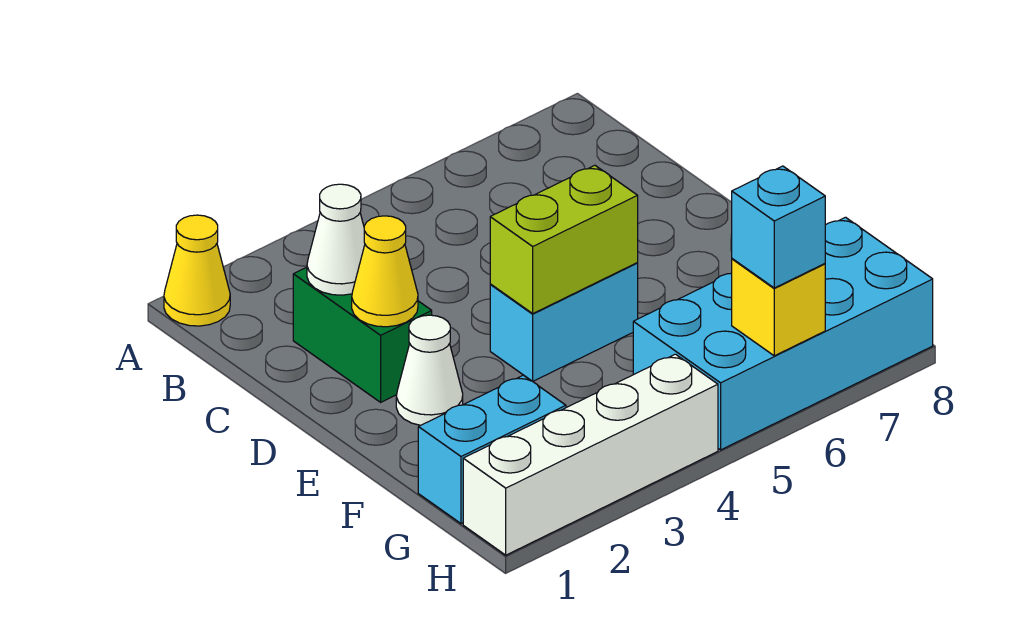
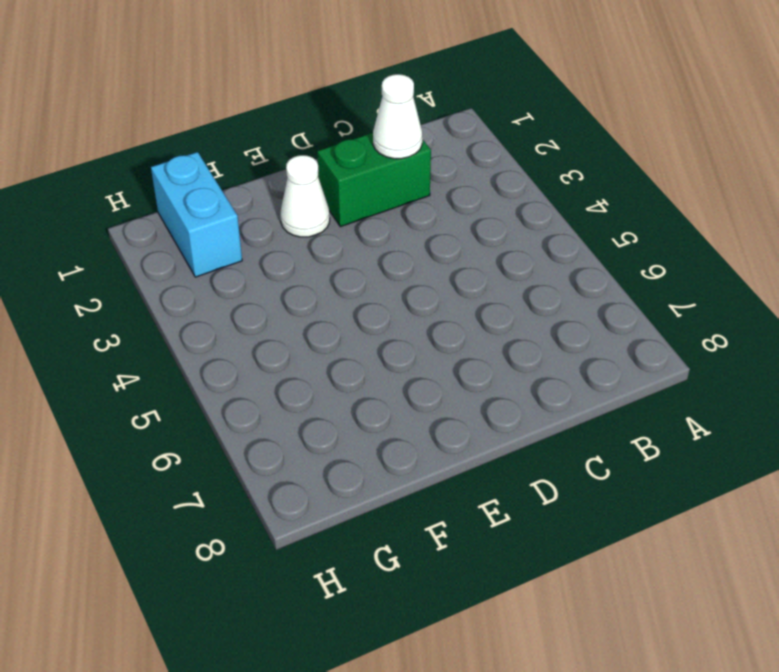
none -> yellow cone A1 level 1
none -> cyan brick E4:E5 level 1
none -> cyan brick G5:H8 level 1

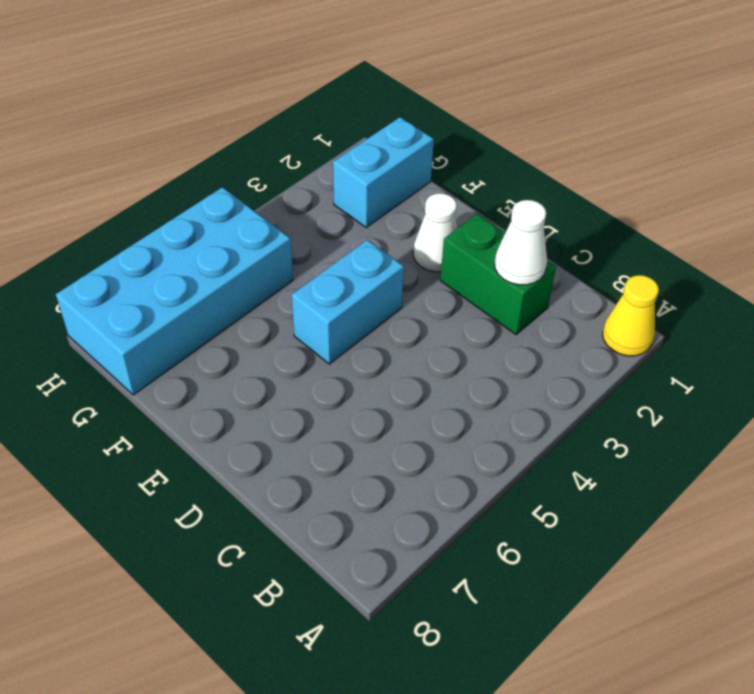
none -> white brick H1:H4 level 1
none -> yellow cone D2 level 2
none -> lime brick E4:E5 level 2

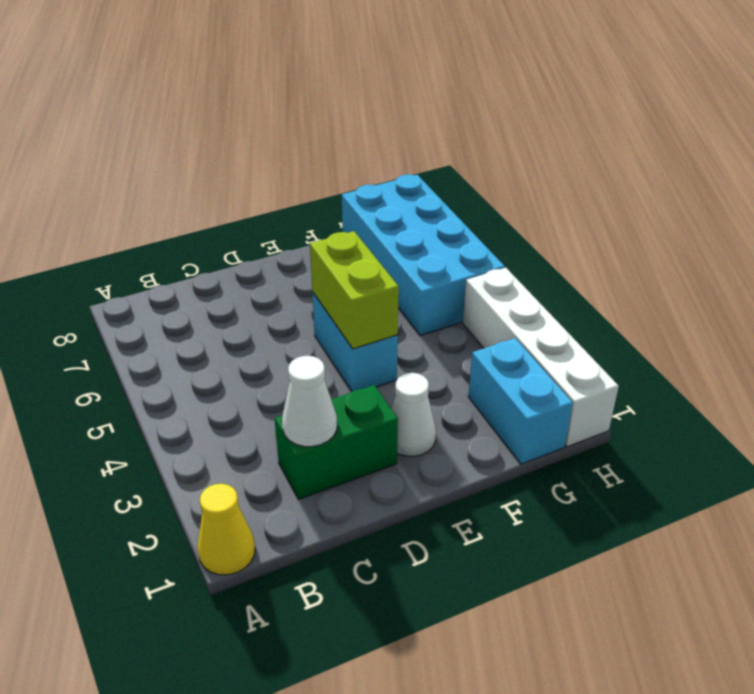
none -> yellow cone D2 level 2
none -> yellow brick H6 level 2
none -> cyan brick H6 level 3

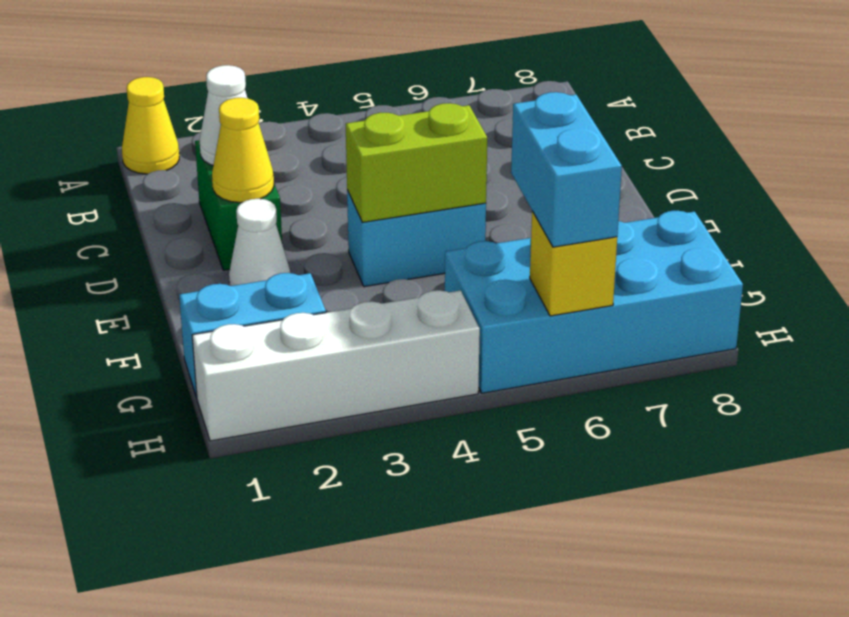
cyan brick G6:H6 level 3 -> cyan brick H6 level 3

